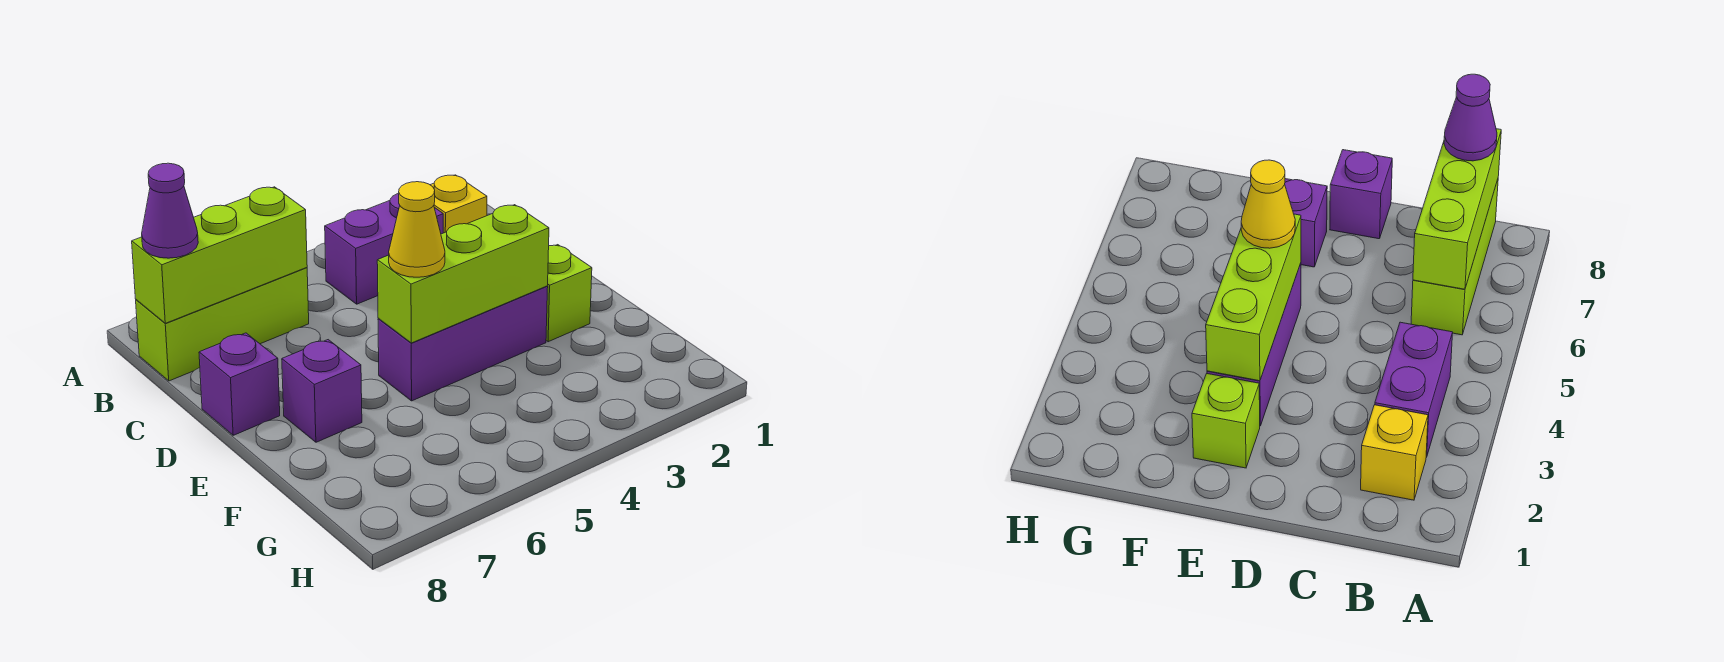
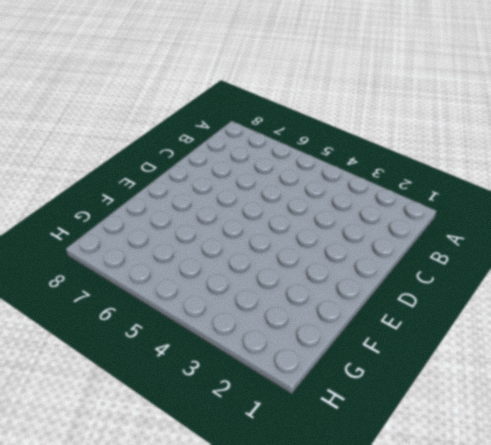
none -> yellow brick B2 level 1
none -> purple brick B3:B4 level 1

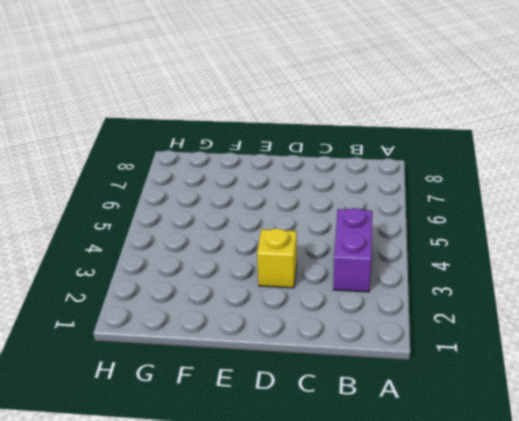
yellow brick D3 level 1 -> yellow brick B2 level 1
none -> lime brick B6:B8 level 1
none -> purple brick D8 level 1

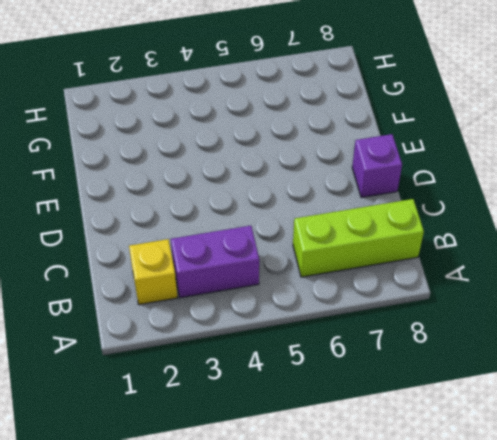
none -> lime brick E2 level 1
none -> purple brick E3:E5 level 1

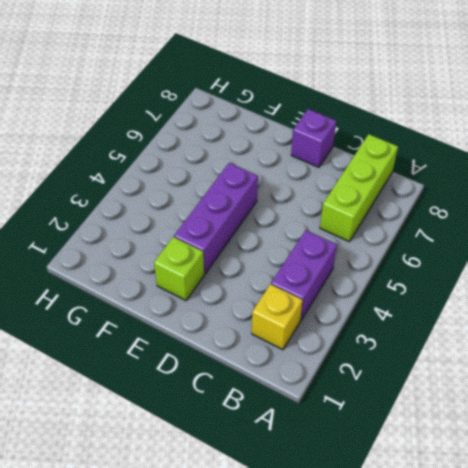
none -> purple brick E7 level 1
none -> lime brick B6:B8 level 2

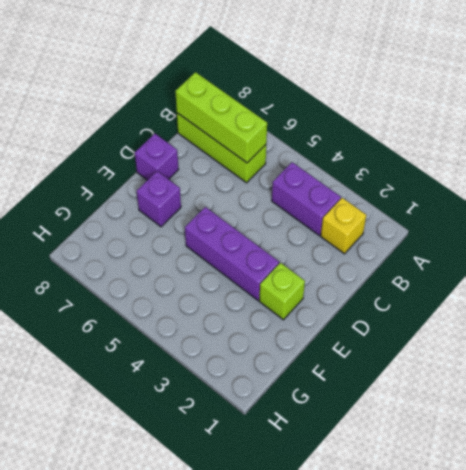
none -> lime brick E3:E5 level 2
none -> purple cone B8 level 3

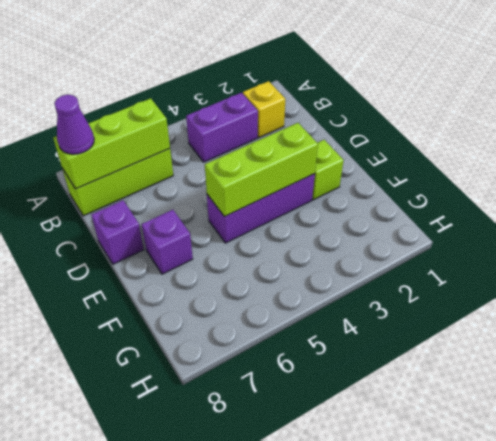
none -> yellow cone E5 level 3

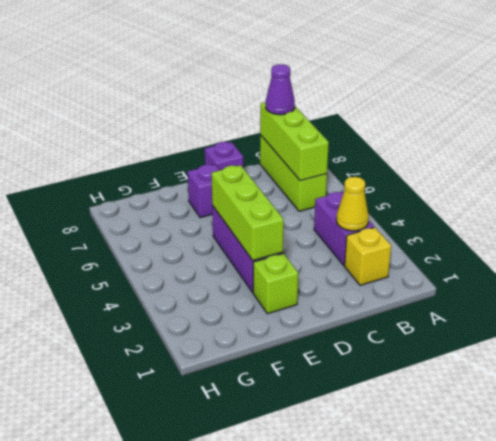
yellow cone B3 level 2 -> yellow cone E5 level 3

